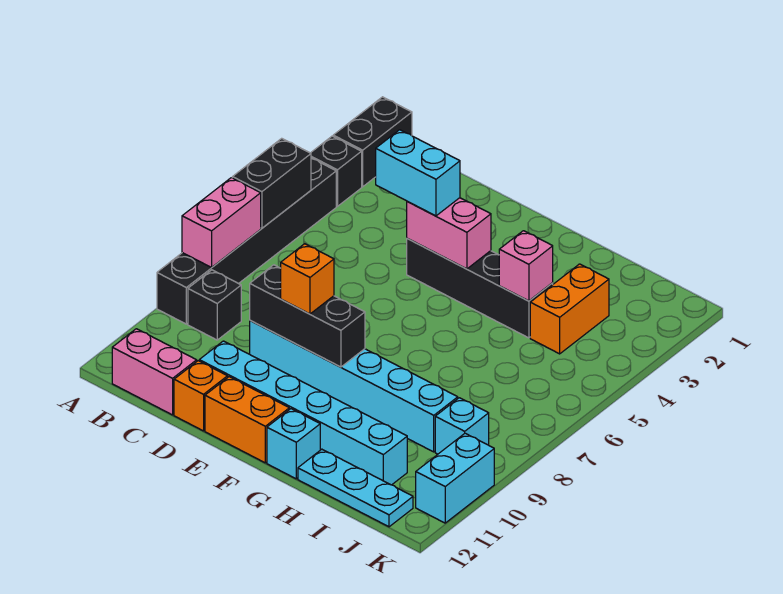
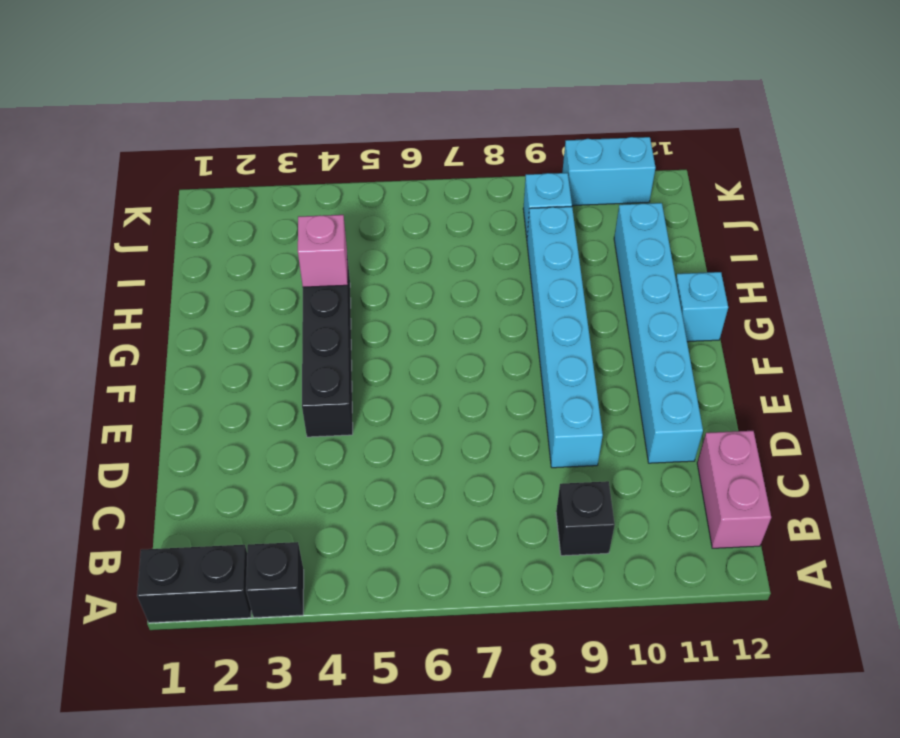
none -> black brick A4:A9 level 1
none -> orange brick D12 level 1
none -> orange brick E12:F12 level 1

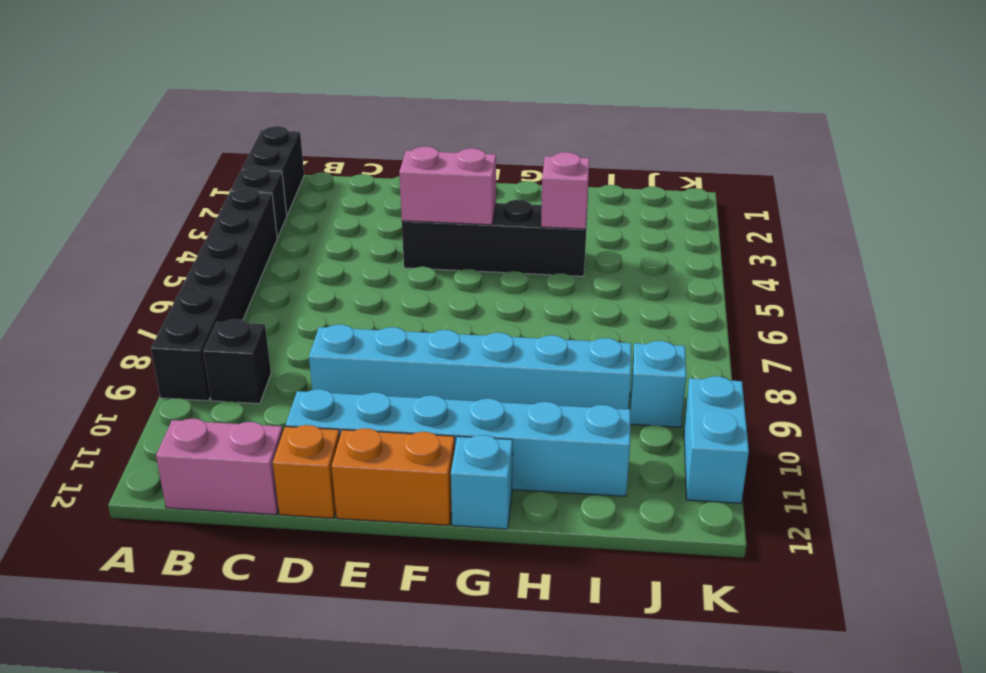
none -> cyan plate H12:J12 level 1
none -> orange brick I3:I4 level 1
none -> black brick A5:A6 level 2

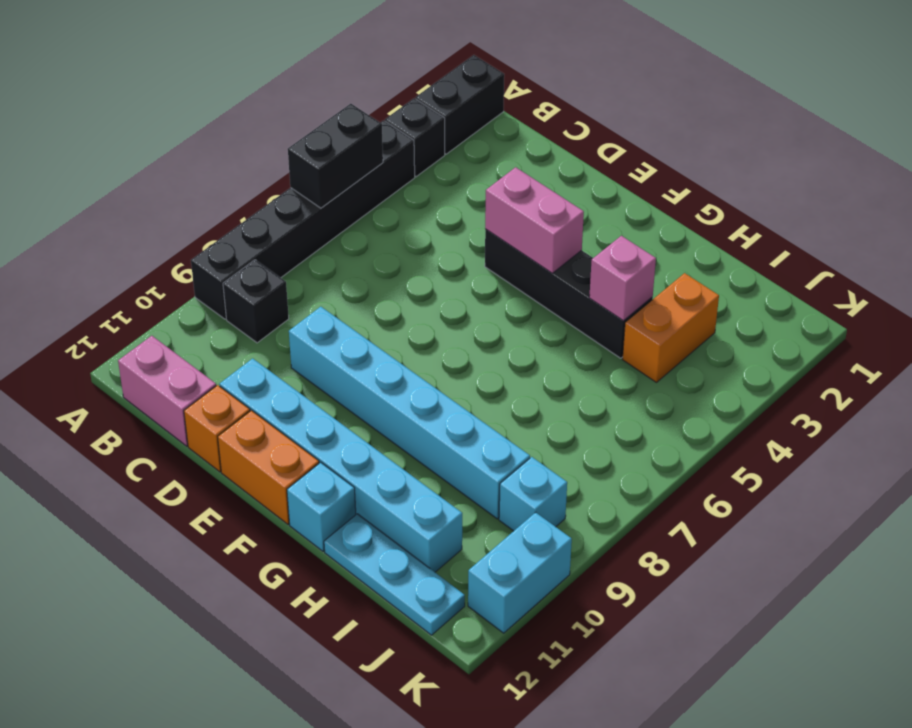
none -> pink brick A7:A8 level 2
none -> black brick D9:F9 level 2
none -> cyan brick D4:E4 level 3

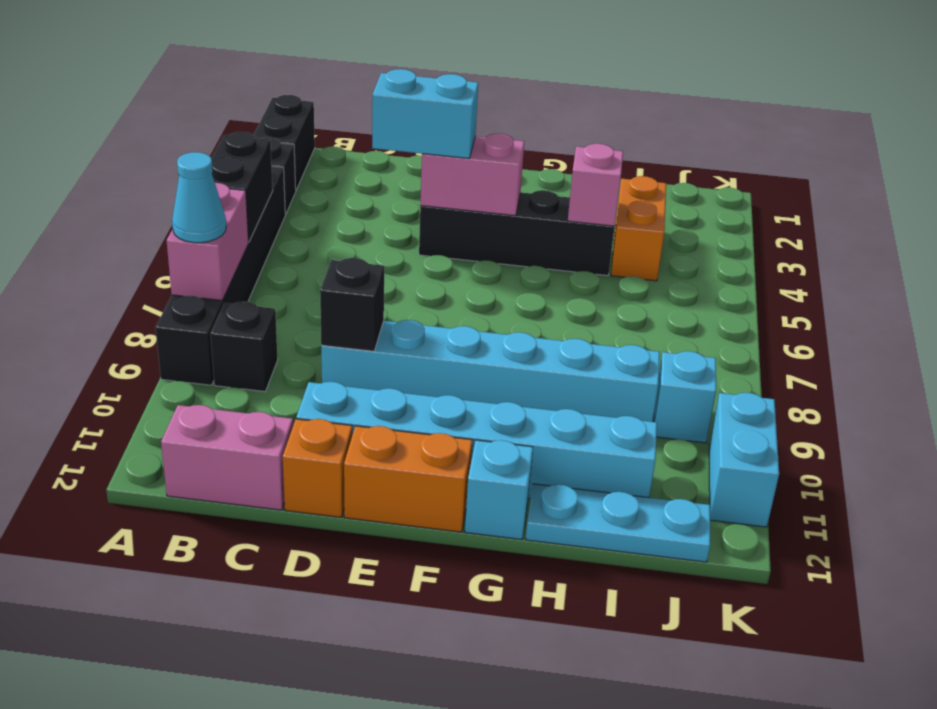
cyan cone A8 level 3 -> none
black brick D9 level 2 -> black brick D9:F9 level 2
none -> orange brick E9 level 3

